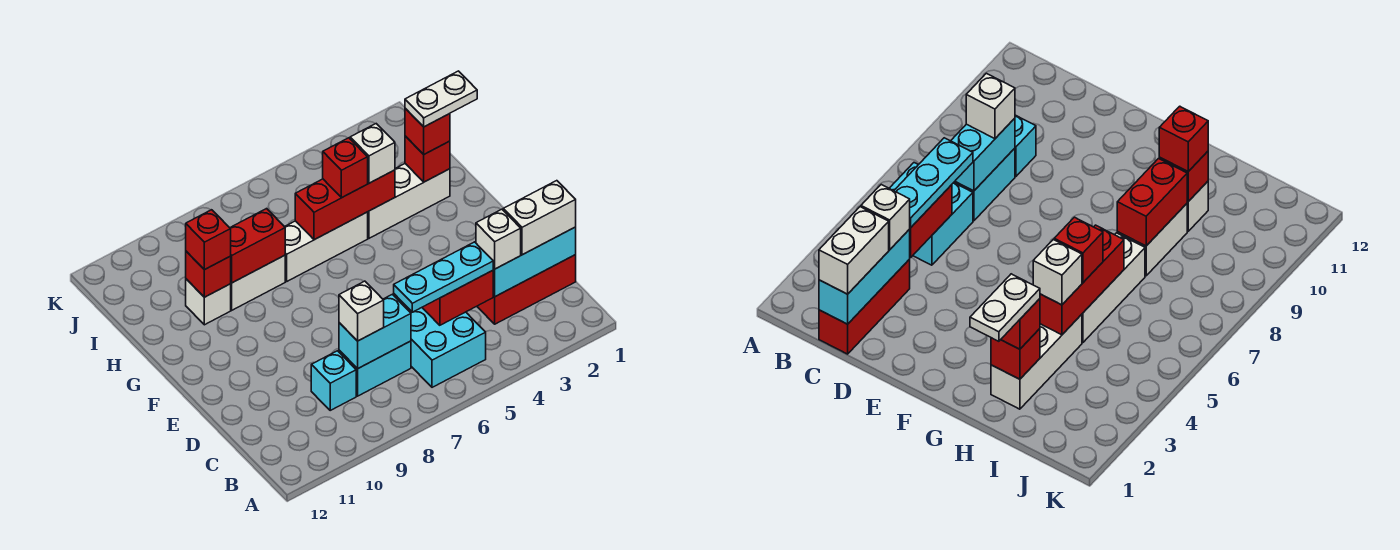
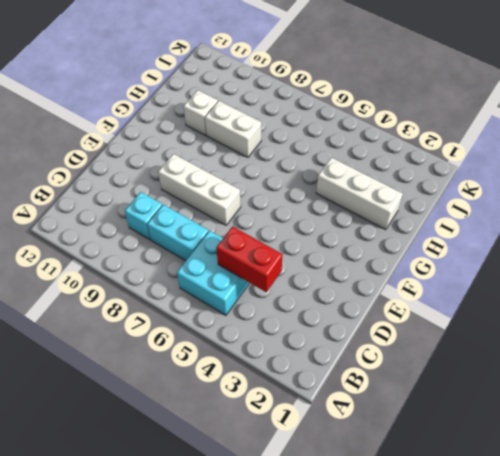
white brick E7:E9 level 1 -> white brick H5:H7 level 1
none -> red brick C1:C3 level 1
none -> cyan brick C1:C3 level 2
none -> cyan brick C7:C8 level 2

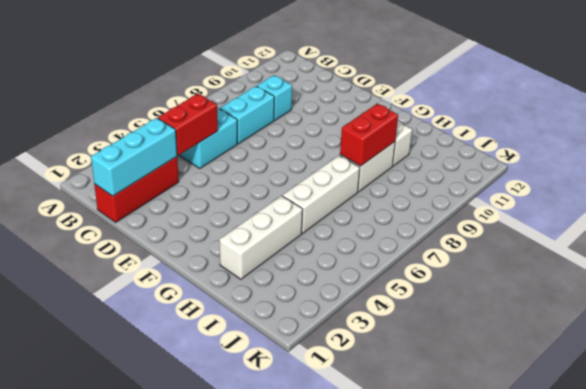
none -> cyan brick C7:C8 level 2
none -> red brick H2 level 2
none -> red brick H4:H6 level 2

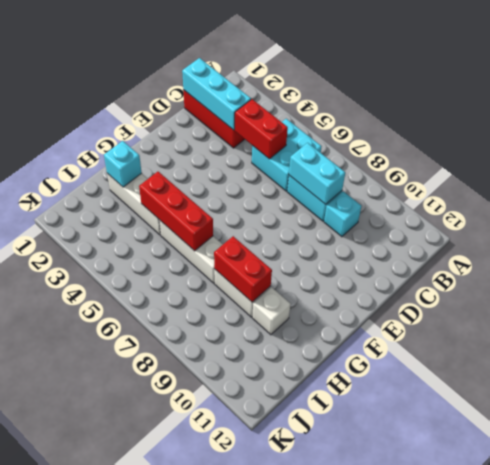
cyan brick H2 level 2 -> red brick H2 level 2
none -> red brick H10 level 2
none -> white brick C1:C2 level 3
none -> white brick C3 level 3

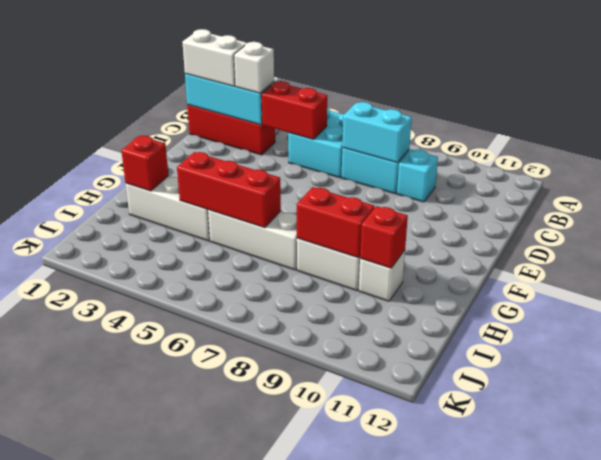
none -> cyan plate C4:C6 level 3
none -> white brick C8 level 3
none -> red brick H2 level 3

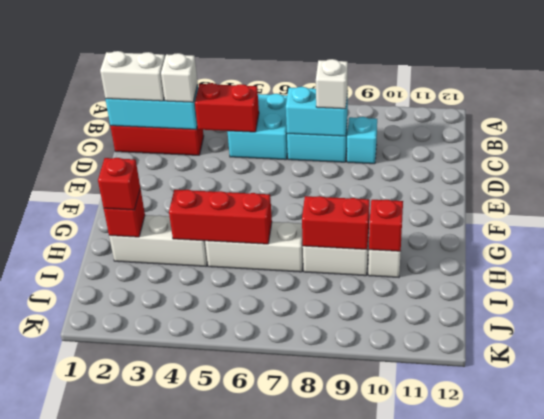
none -> cyan plate C4:C6 level 3
none -> white brick H4 level 3
none -> red brick H5 level 3

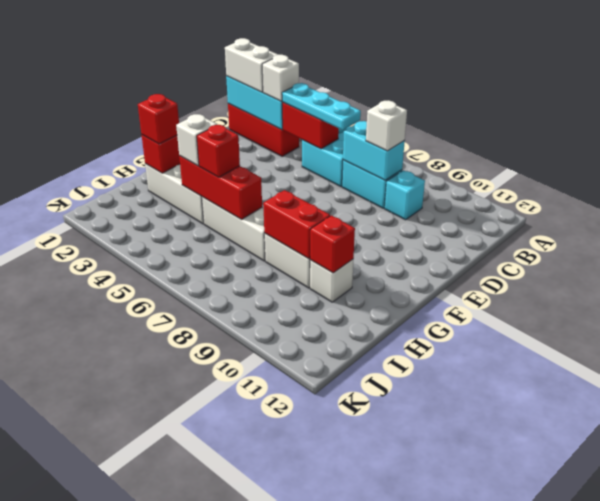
none -> red brick H10 level 3
none -> white plate H1:H2 level 4

